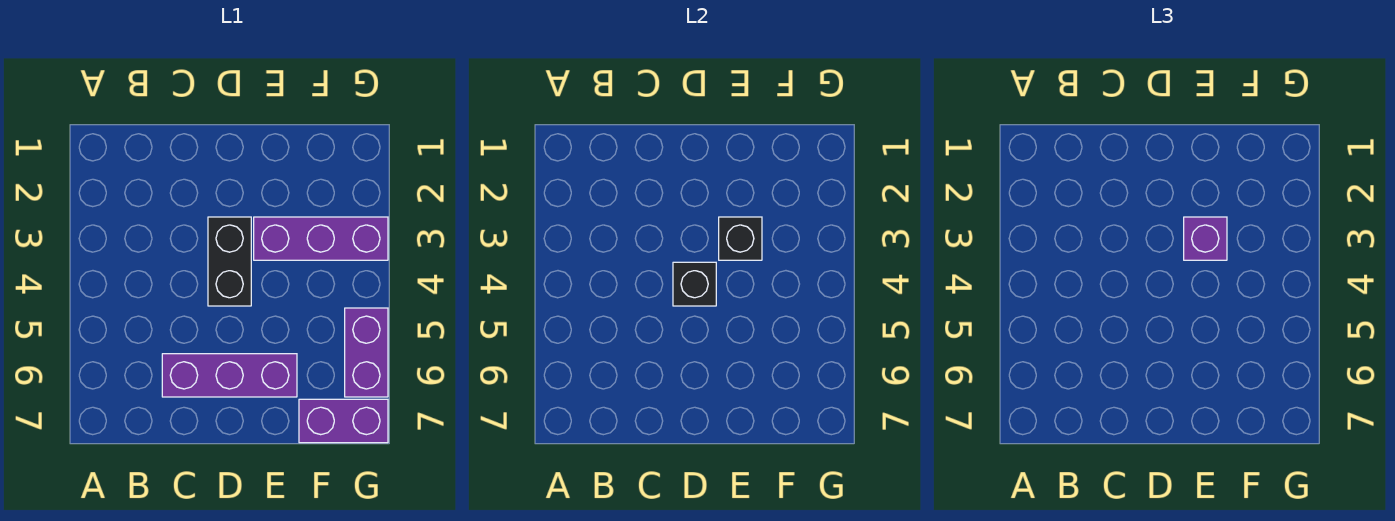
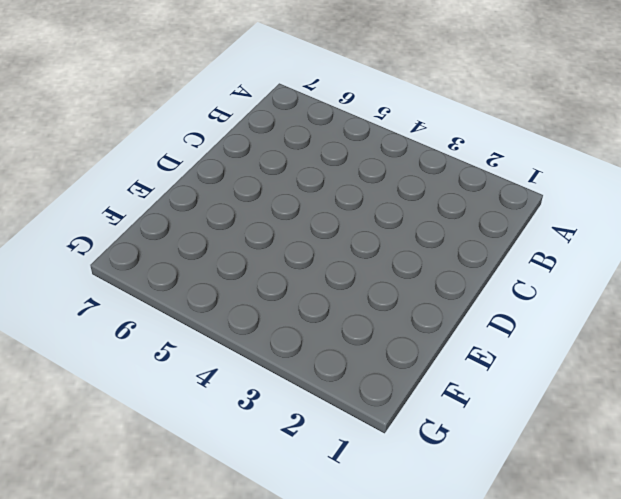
none -> purple brick C6:E6 level 1
none -> black brick D3:D4 level 1

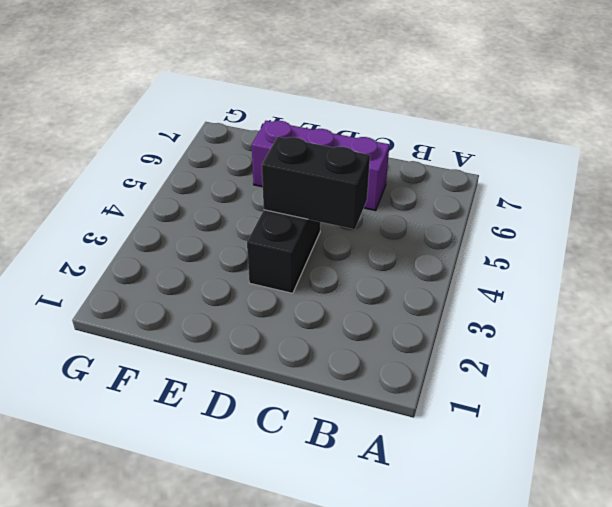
black brick C4:D4 level 2 -> black brick D4 level 2
none -> purple brick E3:G3 level 1
none -> purple brick F7:G7 level 1

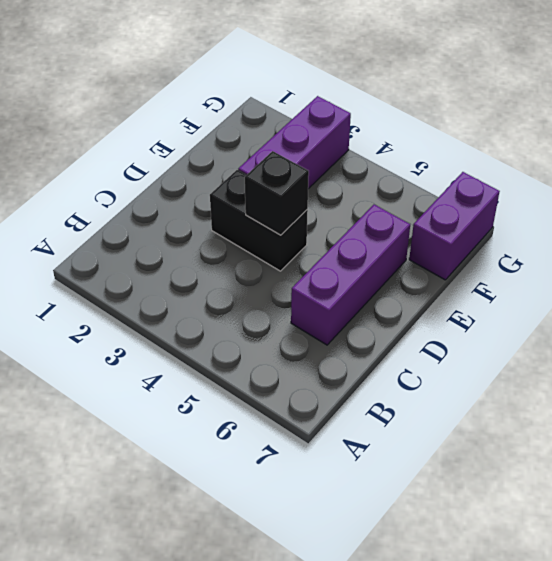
none -> purple brick G5:G6 level 1
none -> black brick E3 level 2

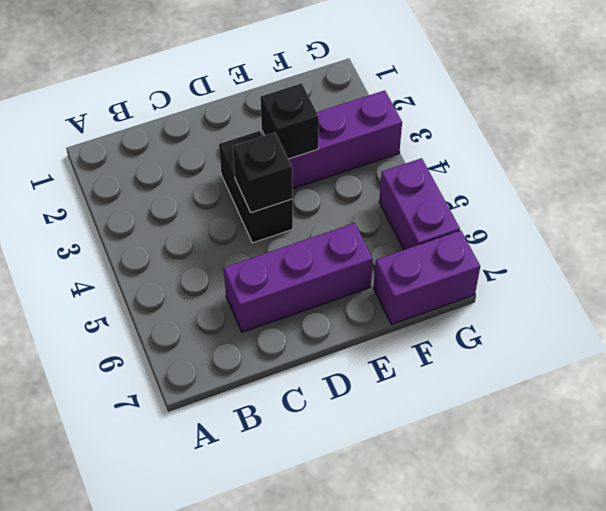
none -> purple brick E3 level 3

